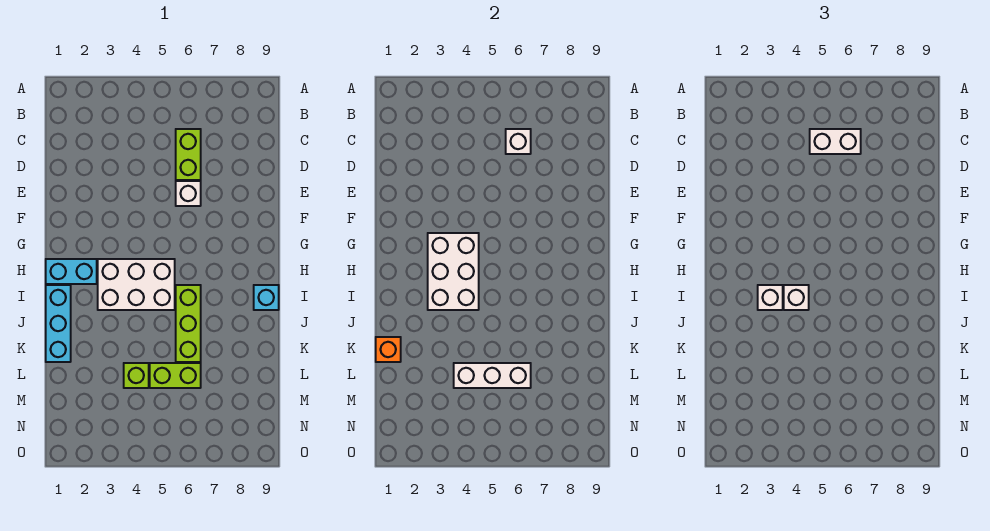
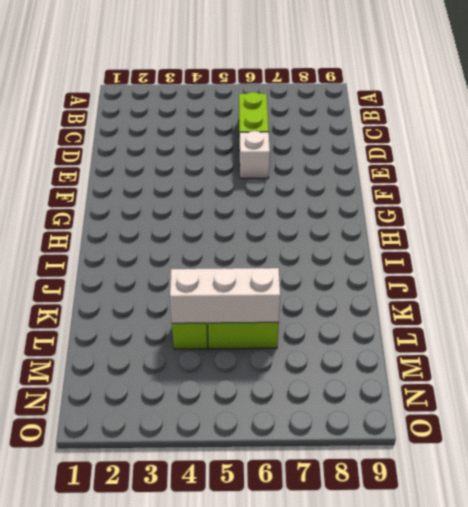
none -> cyan brick H1:H2 level 1
none -> white brick H3:I5 level 1
none -> cyan brick I1:K1 level 1

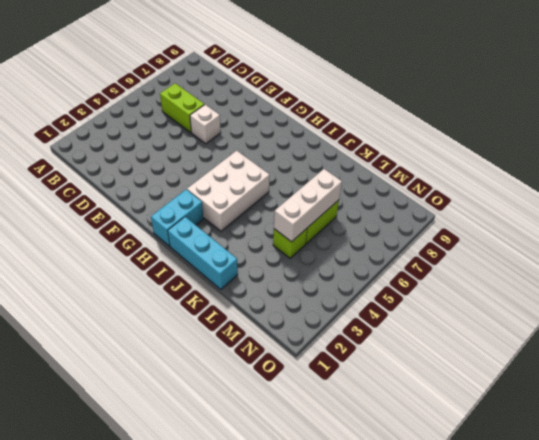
none -> lime brick I6:K6 level 1
none -> cyan brick I9 level 1
none -> white brick C6 level 2

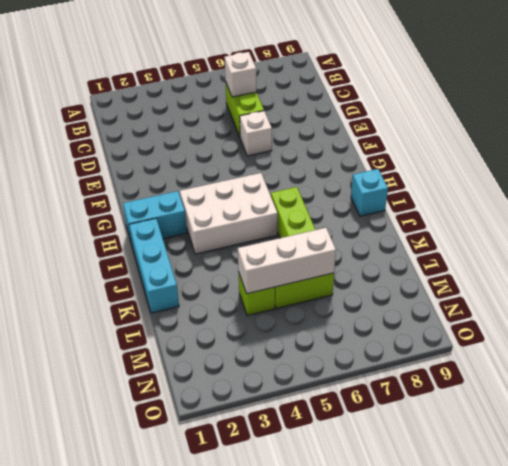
none -> white brick G3:I4 level 2
none -> orange brick K1 level 2
none -> white brick C5:C6 level 3

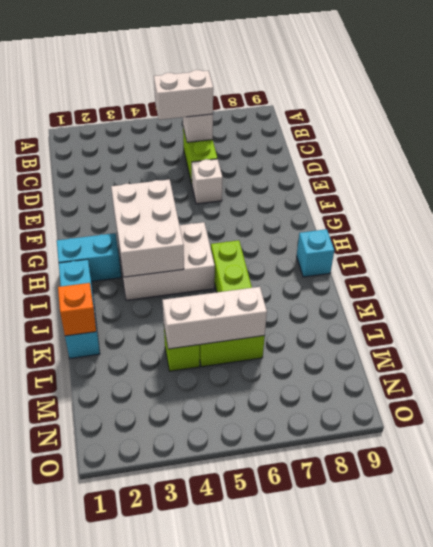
none -> white brick I3 level 3
none -> white brick I4 level 3

